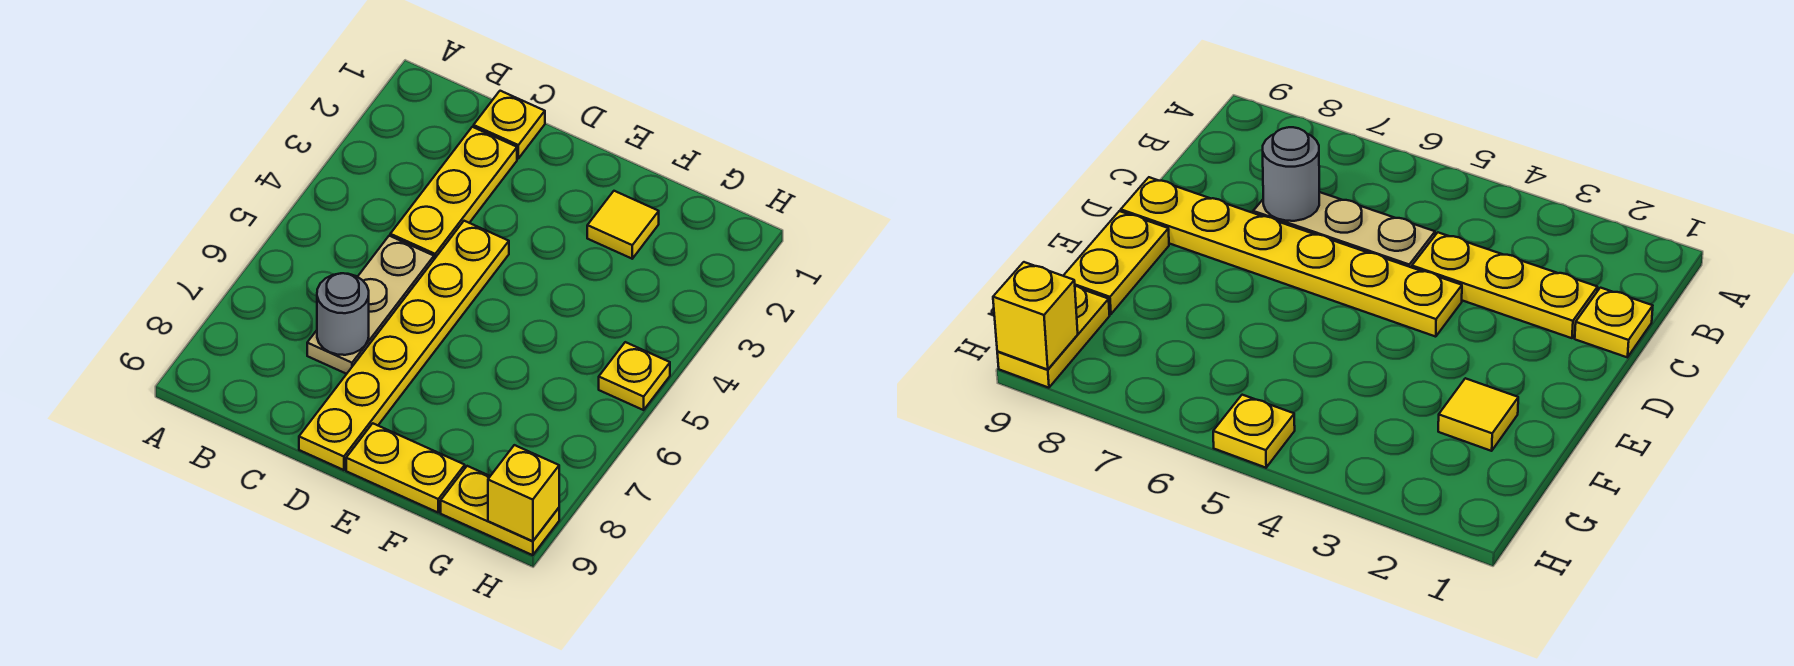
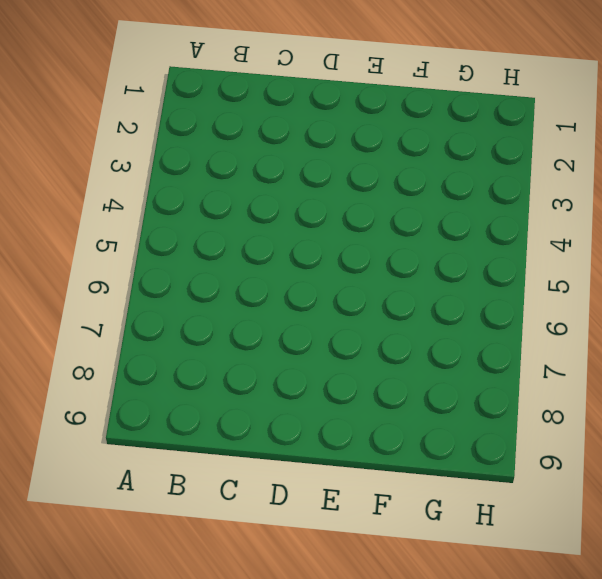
none -> yellow plate C1 level 1
none -> yellow plate C2:C4 level 1

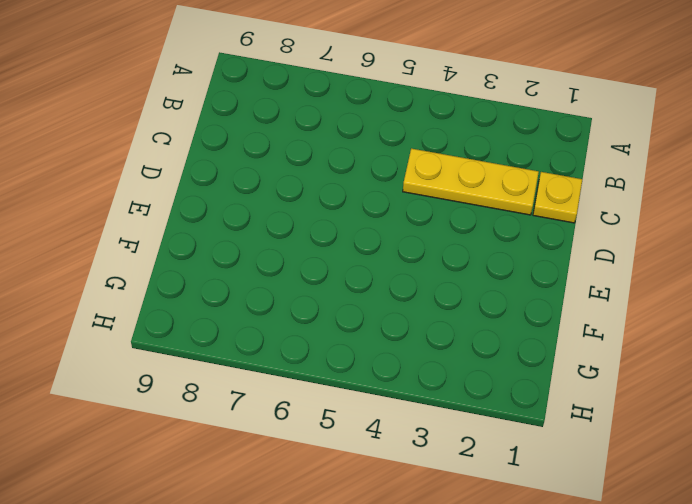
none -> tan plate C5:C7 level 1
none -> yellow plate D4:D9 level 1

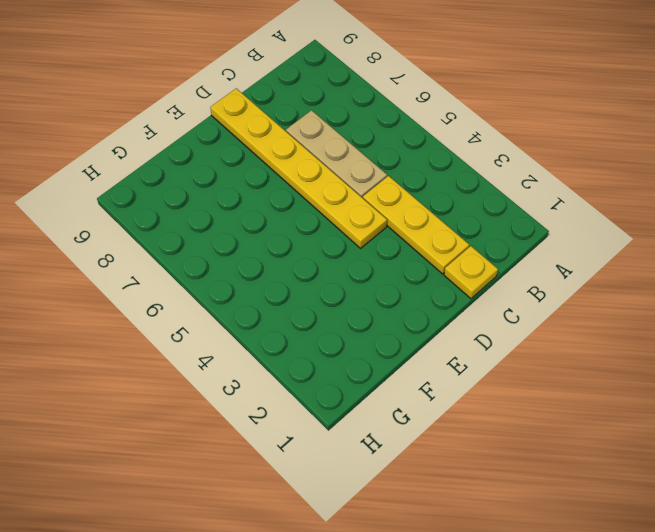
none -> yellow plate E9:F9 level 1
none -> yellow tile F2 level 1

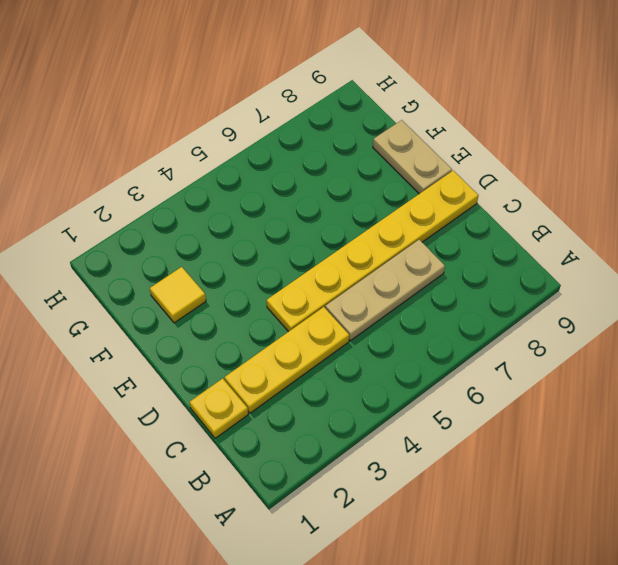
tan plate E9:F9 level 1 -> yellow plate E9:F9 level 1
none -> yellow plate G9:H9 level 1
none -> yellow plate H5 level 1

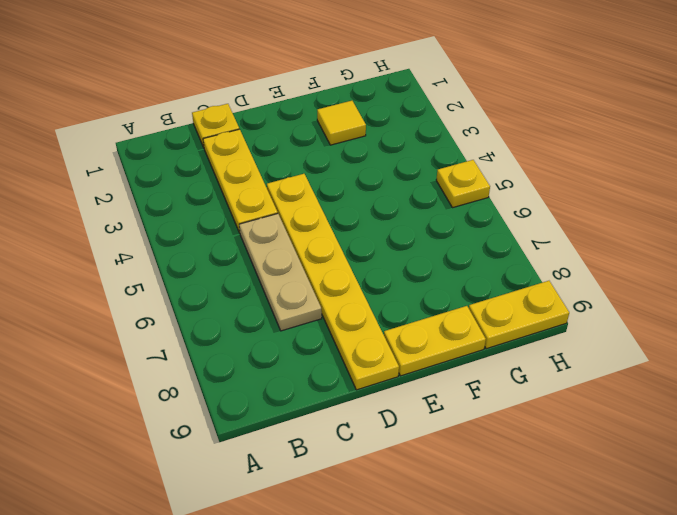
none -> grey round brick C7 level 2
none -> yellow brick H9 level 2

